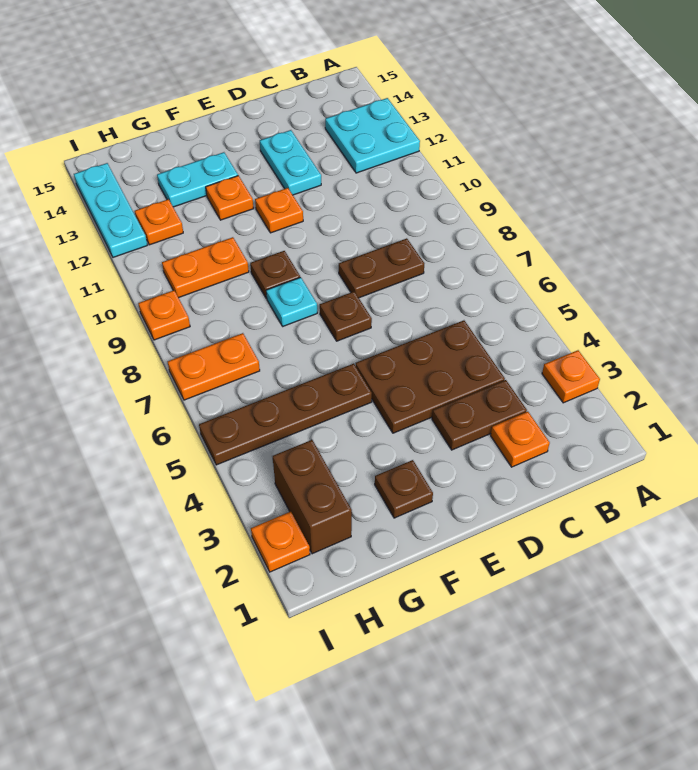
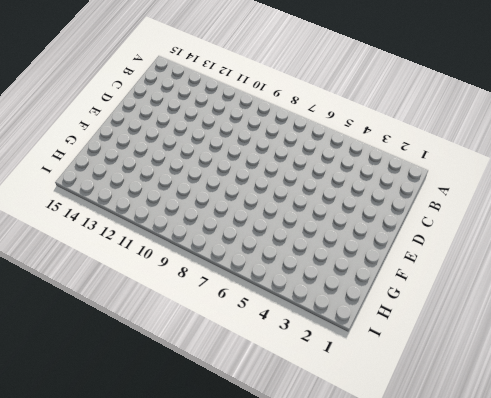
none -> orange plate A3 level 1
none -> cyan plate A12:B13 level 1
none -> orange plate C2 level 1

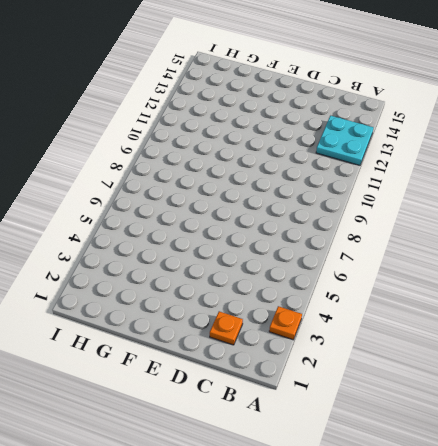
none -> brown plate C3:D3 level 1
none -> brown plate C4:E5 level 1
none -> brown plate C8:D8 level 1

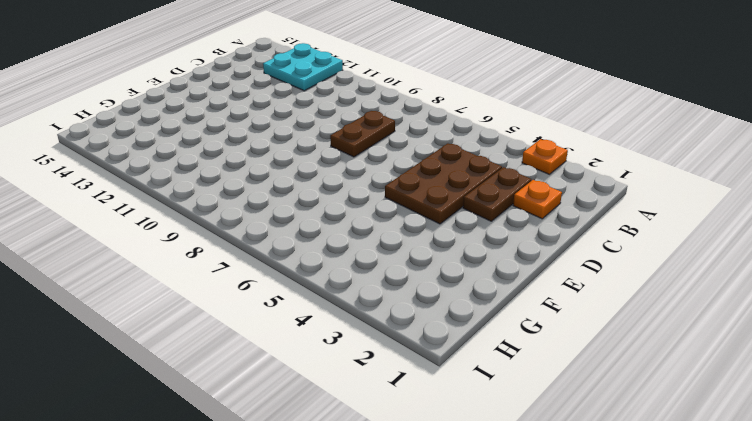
none -> cyan plate D12:D13 level 1
none -> brown plate E7 level 1
none -> orange plate E11 level 1

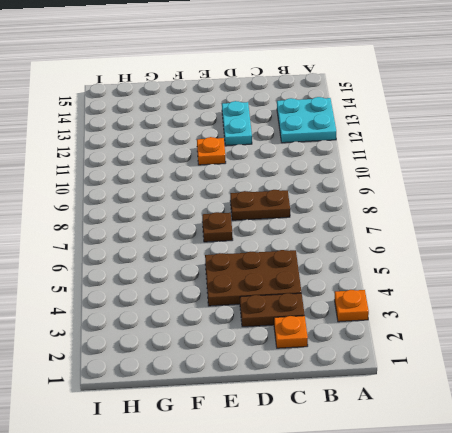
none -> brown plate F2 level 1
none -> brown plate F5:I5 level 1
none -> cyan plate F8 level 1

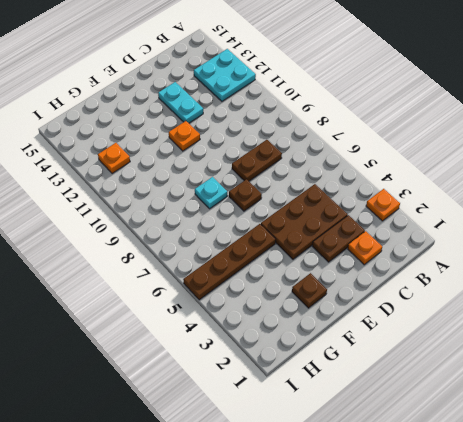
none -> brown plate F9 level 1
none -> orange plate F12 level 1
none -> cyan plate F13:G13 level 1

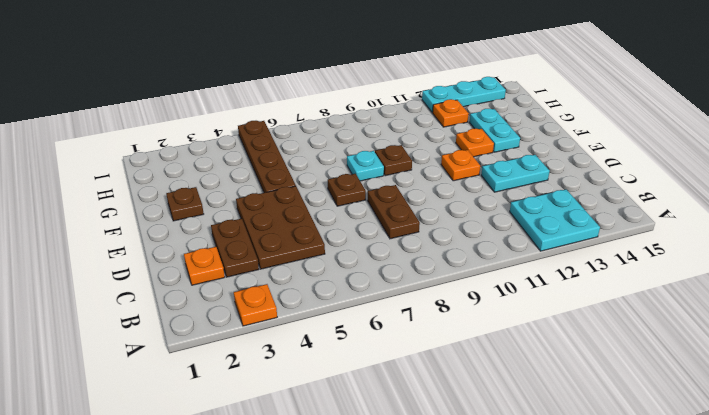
none -> orange plate G10:H10 level 1
none -> brown brick H2:H3 level 1
none -> orange plate H7:I7 level 1

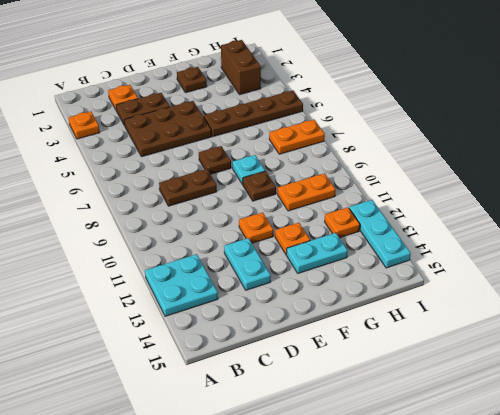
none -> orange plate I2 level 1
none -> orange plate I9 level 1

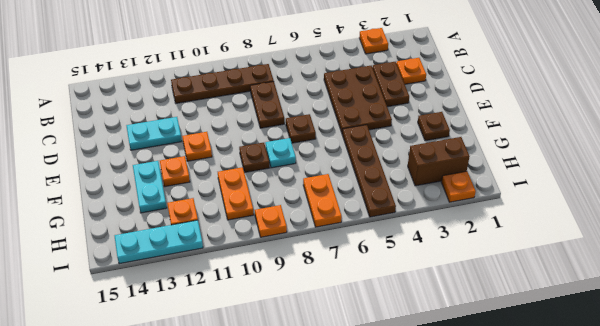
brown plate B8:B11 level 1 -> none
none -> cyan plate A12:B13 level 1

